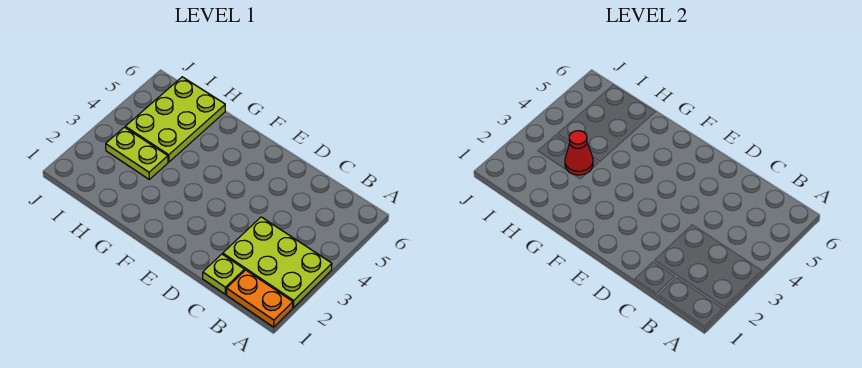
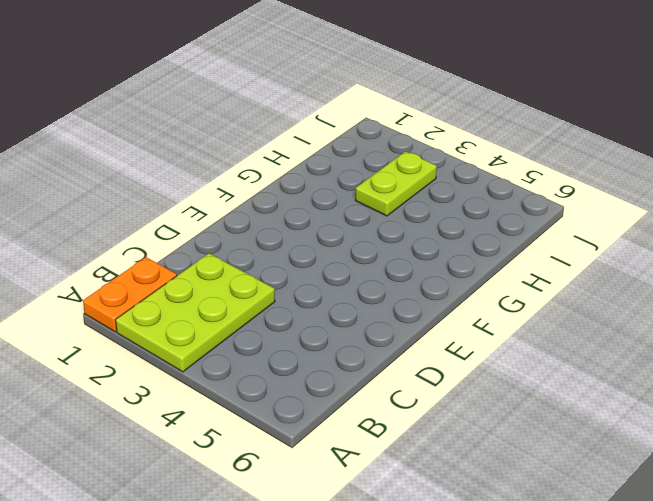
none -> lime plate C1 level 1
none -> lime plate H4:I6 level 1

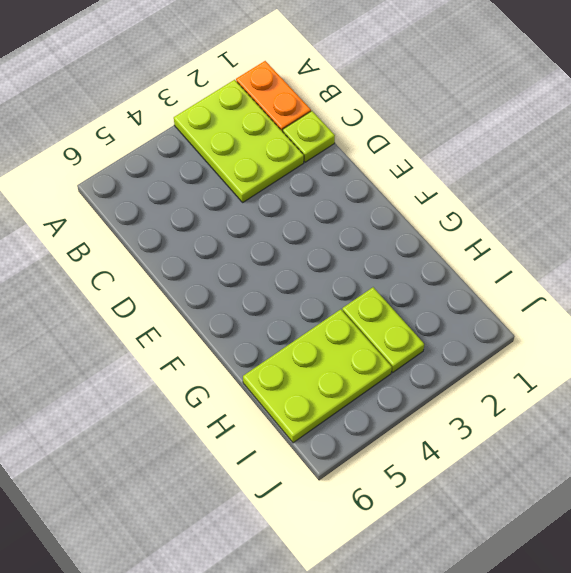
none -> red cone H3 level 2

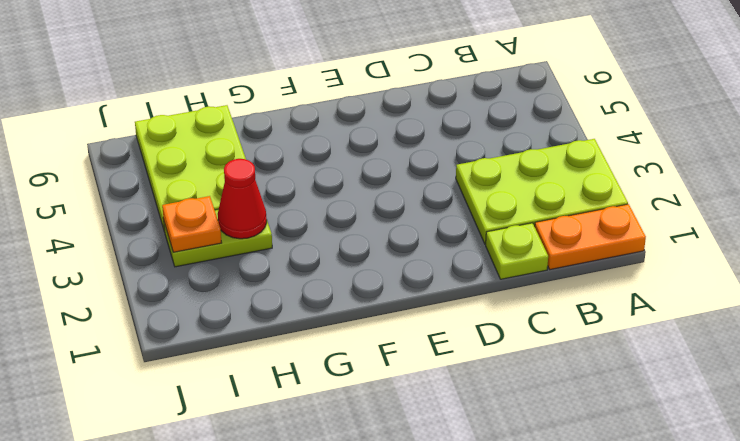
orange plate I3 level 2 -> none

